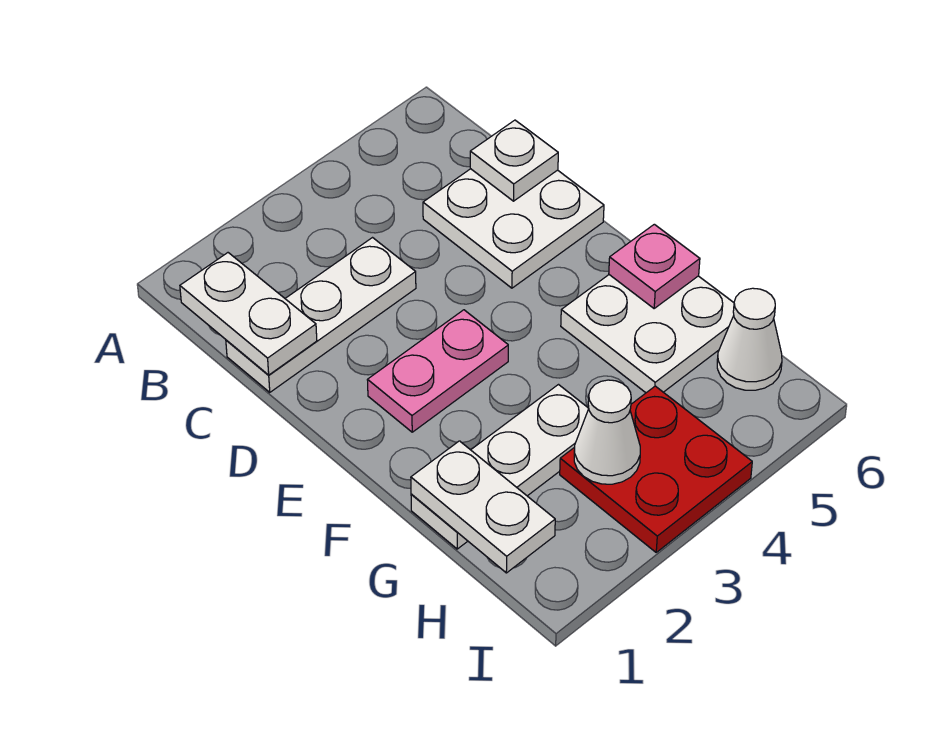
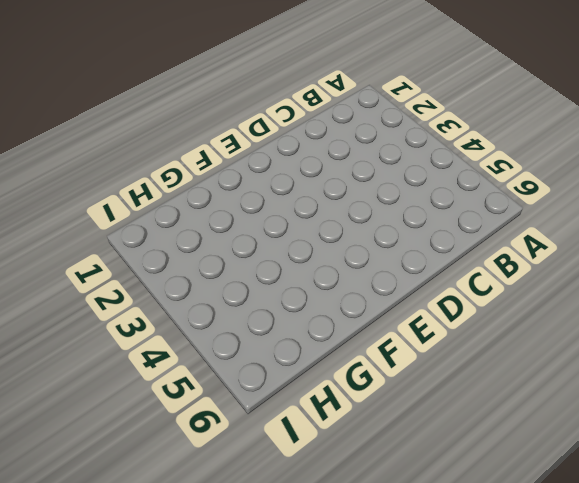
none -> white plate C1:C3 level 1
none -> white plate C5:D6 level 1
none -> pink plate E2:E3 level 1

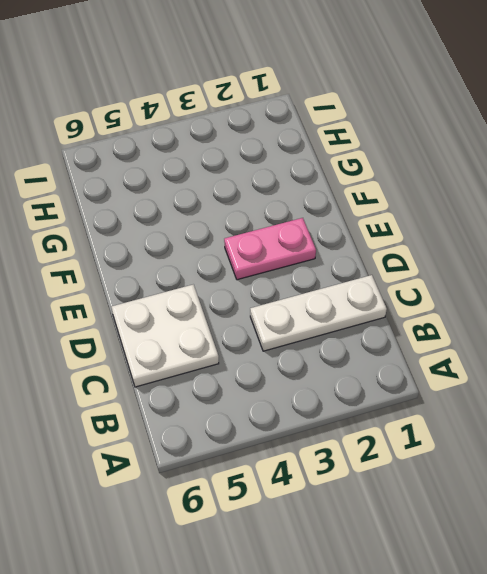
none -> white plate F5:G6 level 1
none -> white plate G1:G3 level 1
none -> red plate H3:I4 level 1

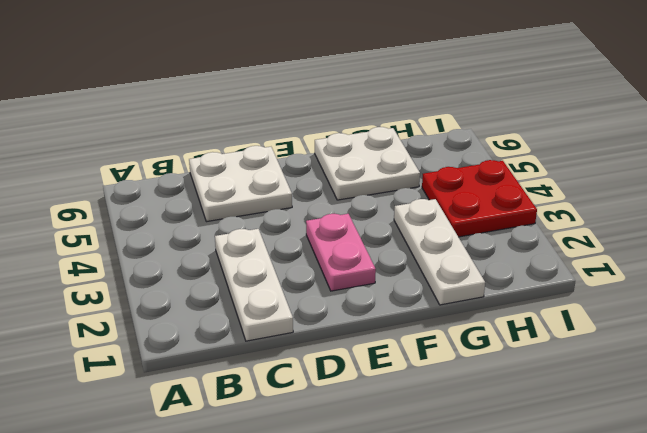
none -> white cone H6 level 1
none -> white plate B1:C1 level 2
none -> white plate C6 level 2

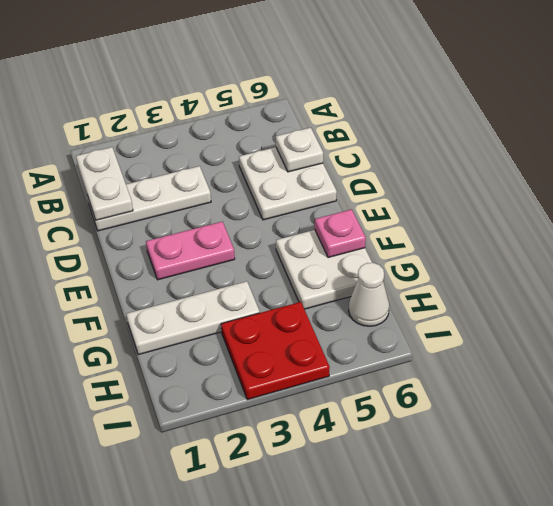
none -> white plate G1:H1 level 2
none -> white cone H3 level 2

